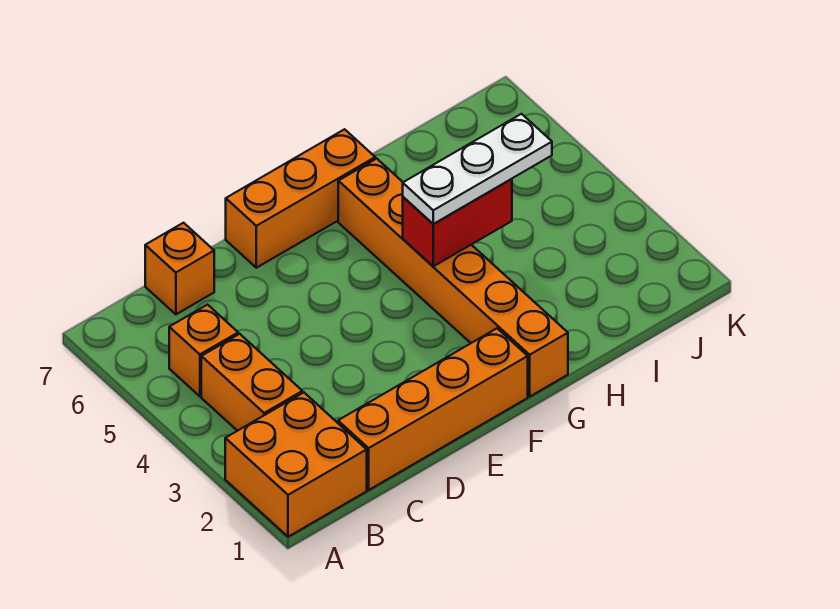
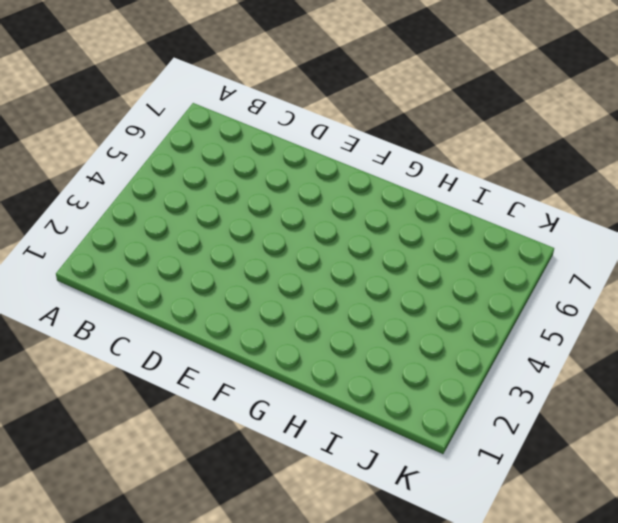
none -> orange brick A1:B2 level 1
none -> orange brick B3:B4 level 1

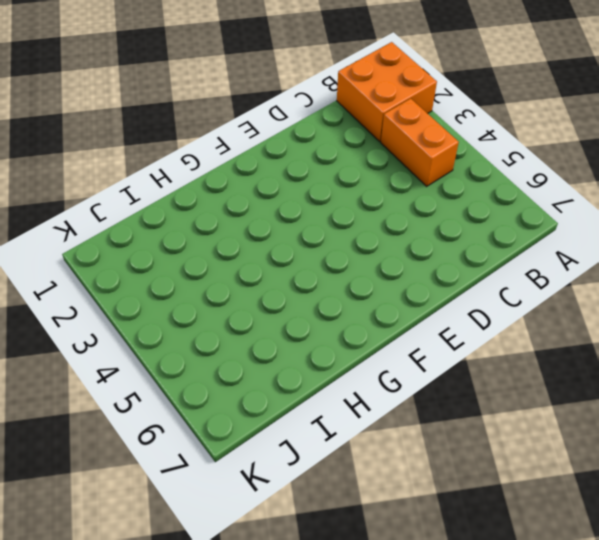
none -> orange brick B5 level 1
none -> orange brick C1:F1 level 1

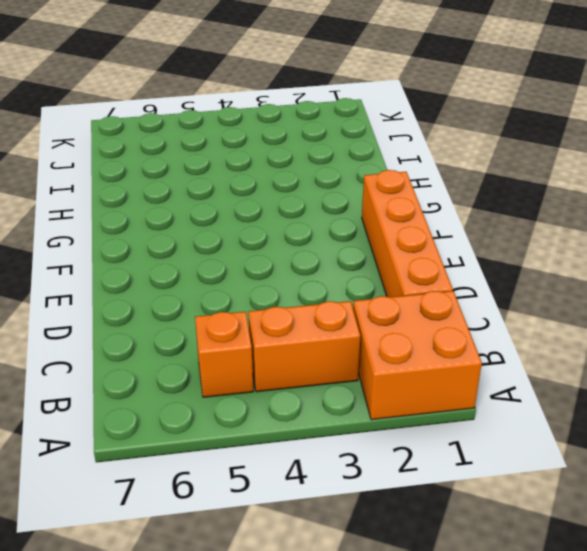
none -> orange brick C7 level 1
none -> orange brick E7:G7 level 1

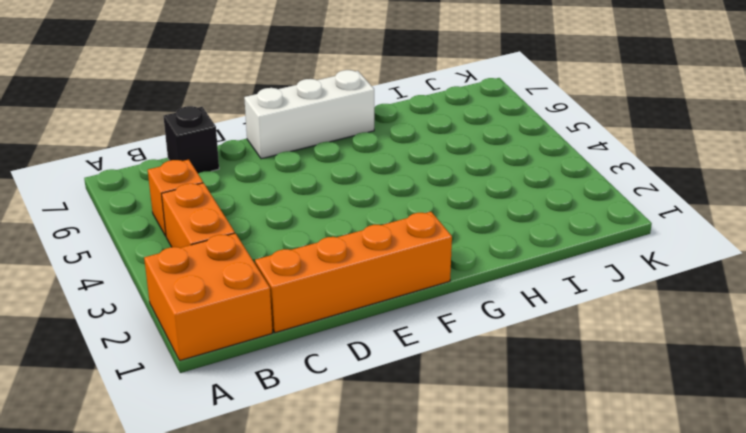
black brick C7 level 1 -> orange brick C7 level 1
white brick E7:G7 level 1 -> orange brick E7:G7 level 1
none -> orange brick G1:G6 level 1
none -> red brick G4:H4 level 2

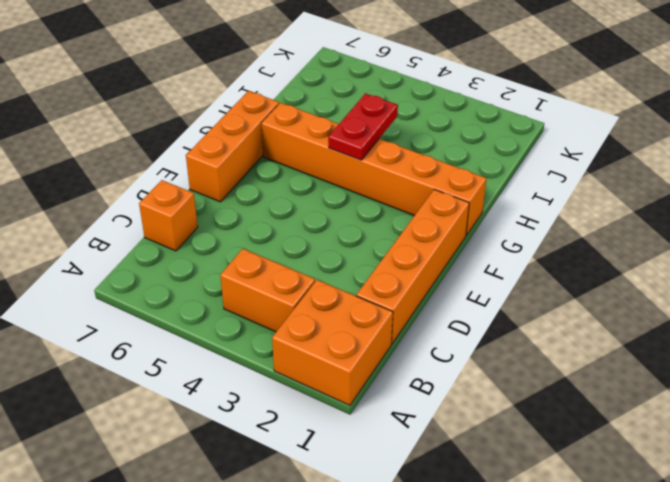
red plate G4:H4 level 2 -> red brick G4:H4 level 2
none -> orange brick B5 level 1
none -> white plate G4:I4 level 3

